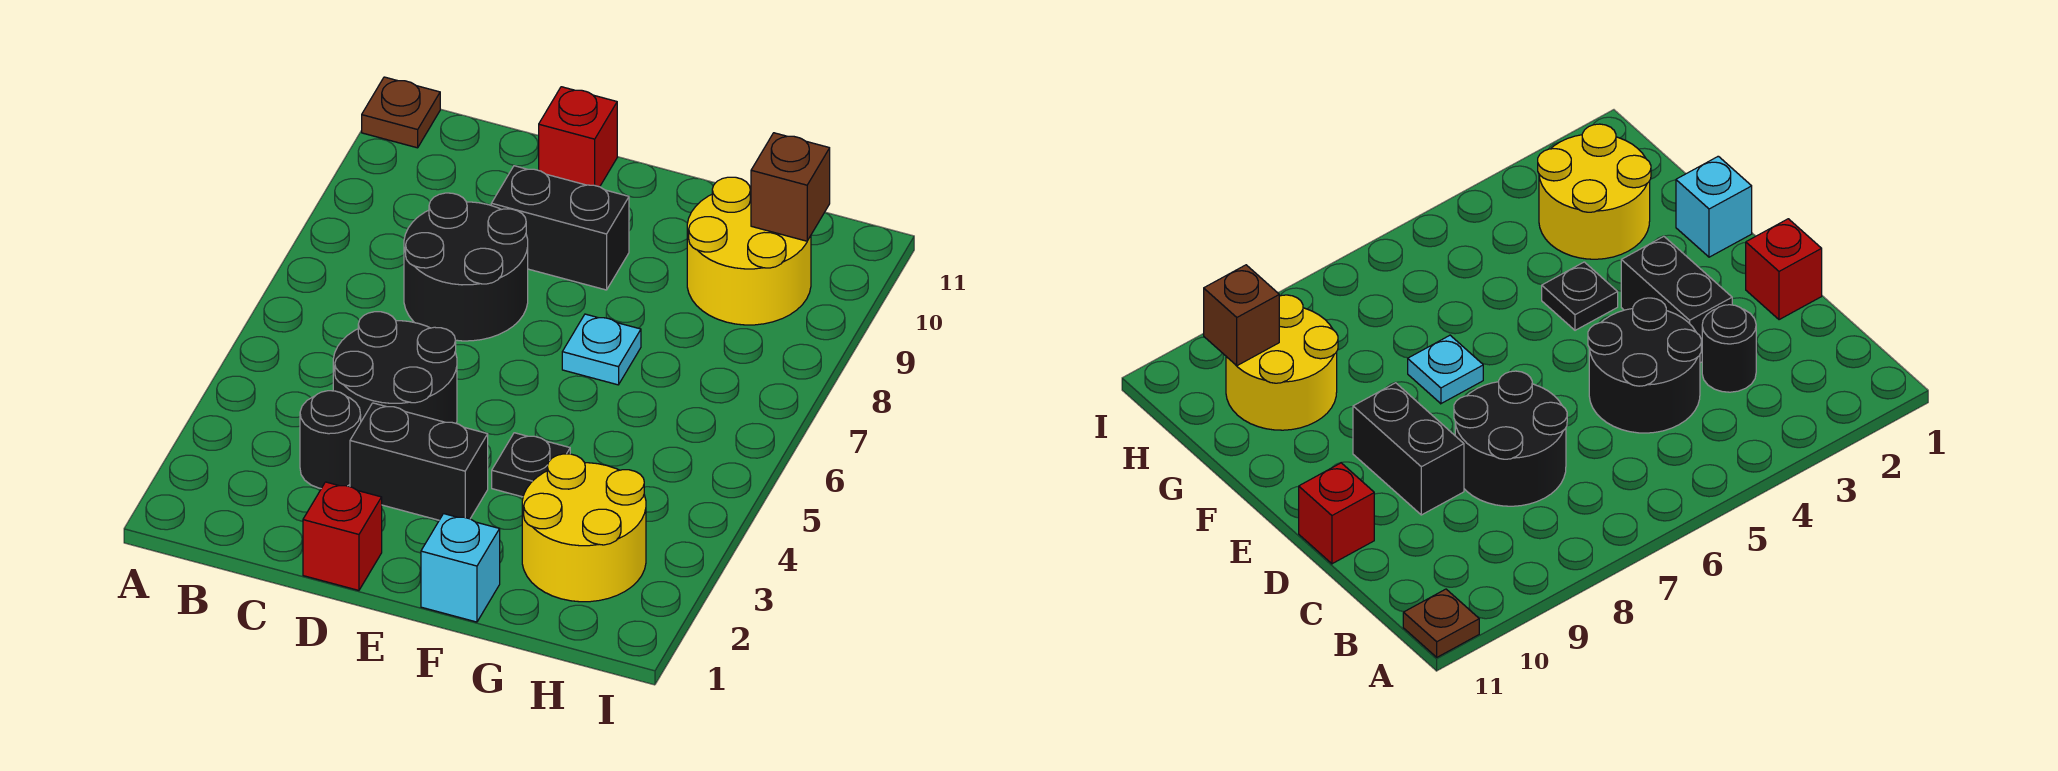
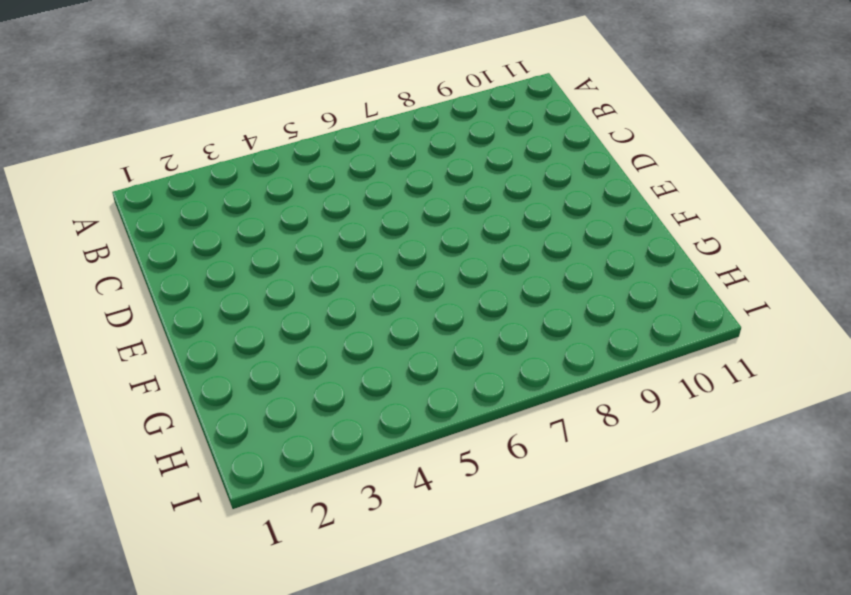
none -> brown plate A11 level 1
none -> black round brick C3 level 1
none -> black round brick C4:D5 level 1

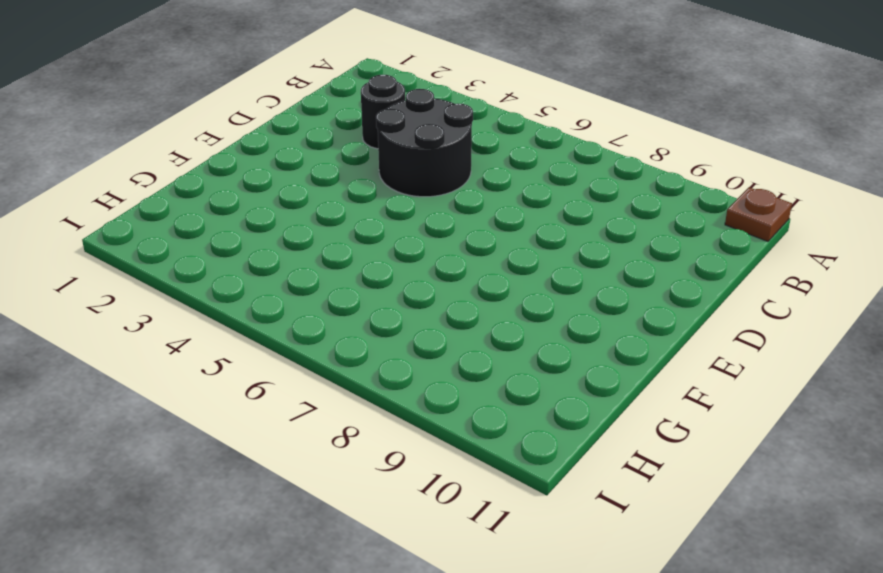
none -> black round brick C7:D8 level 1
none -> red brick D1 level 1
none -> black brick D3:E3 level 1

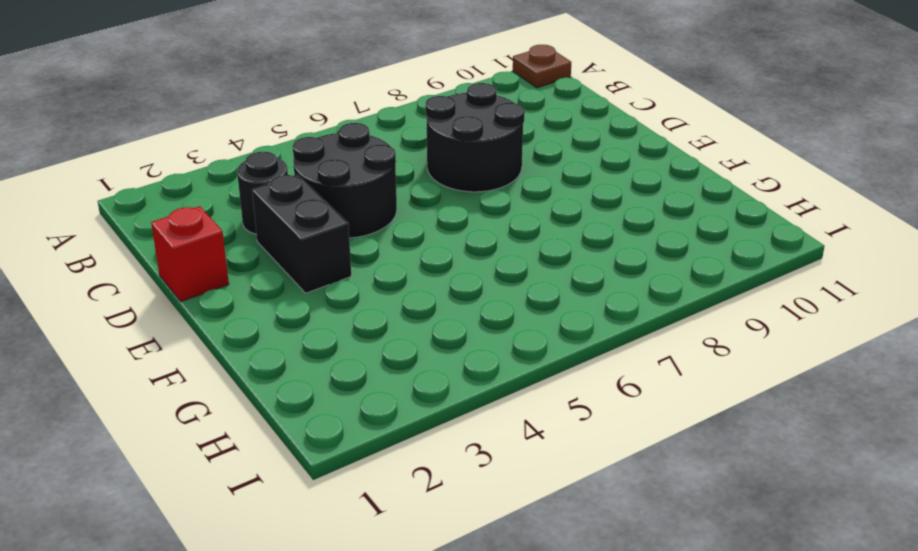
none -> black brick D9:E9 level 1
none -> red brick D11 level 1
none -> cyan brick F1 level 1

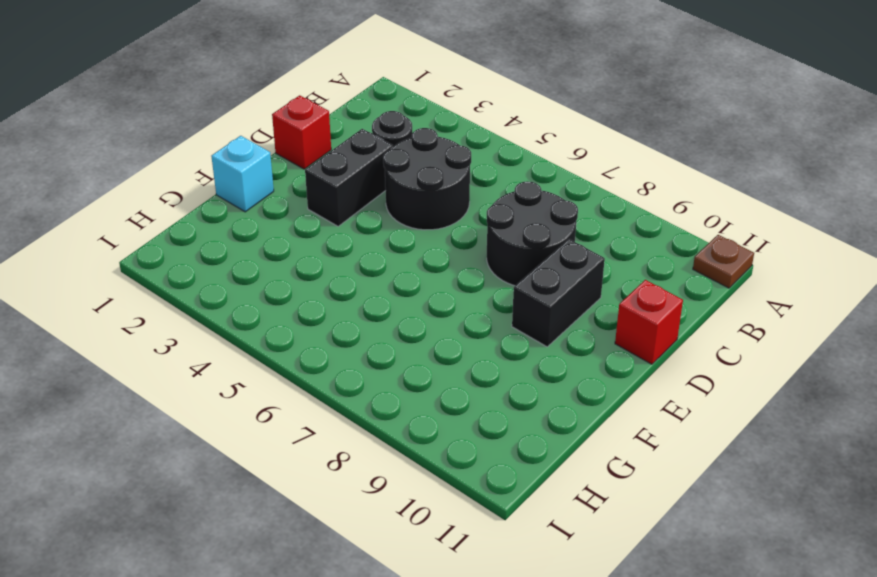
none -> black plate F4 level 1
none -> cyan plate F7 level 1
none -> yellow round brick G2:H3 level 1

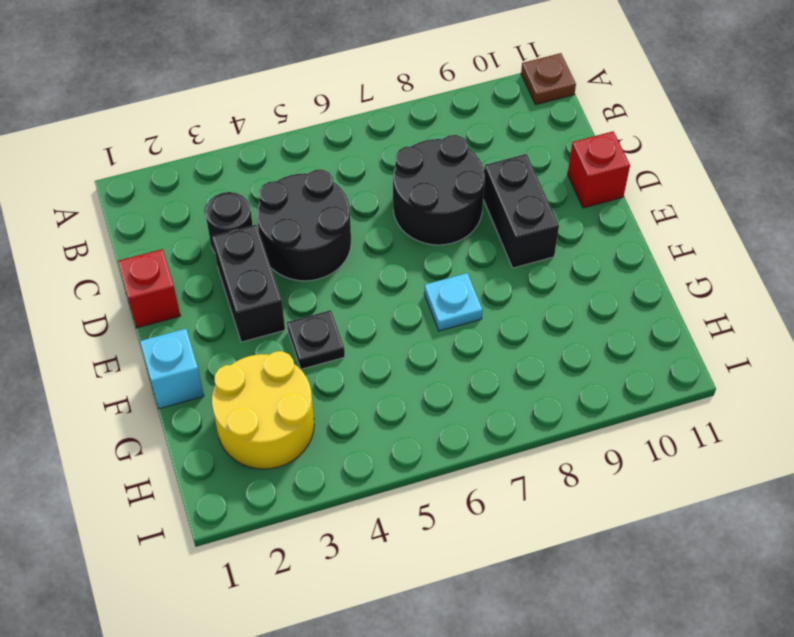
none -> yellow round brick G9:H10 level 1
none -> brown brick H10 level 2

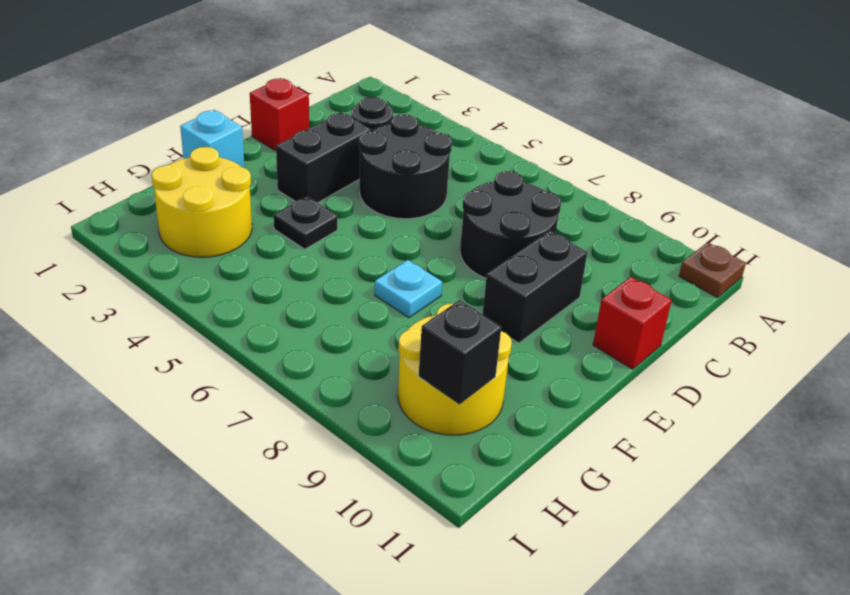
black brick H10 level 2 -> brown brick H10 level 2

